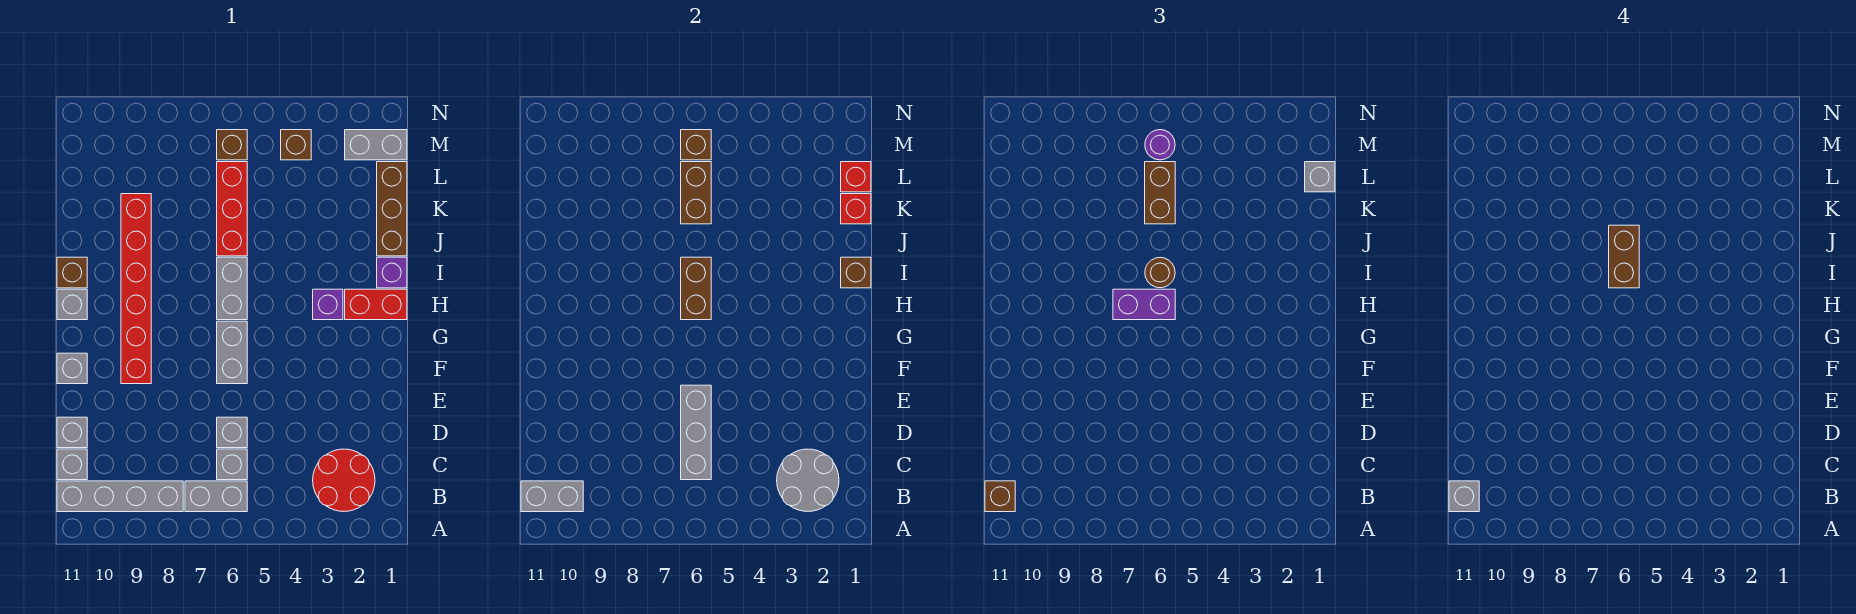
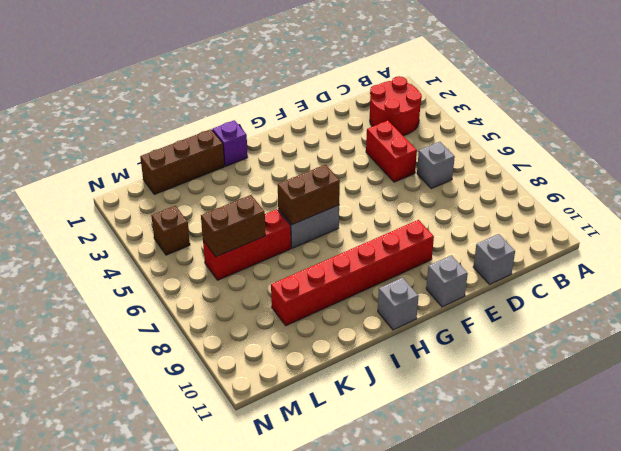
red brick D4:D5 level 1 -> red brick H1:H2 level 1
none -> grey brick B6:B7 level 1
none -> grey brick B8:B11 level 1
none -> grey brick C11 level 1
none -> grey brick D6 level 1

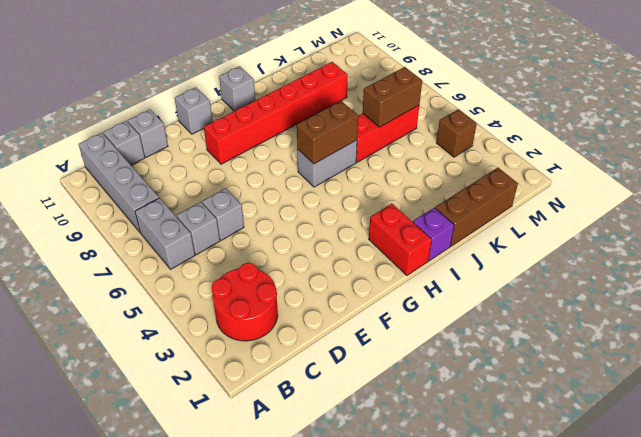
none -> grey brick F6:G6 level 1
none -> purple brick H3 level 1
none -> brown brick I11 level 1
none -> grey brick M1:M2 level 1

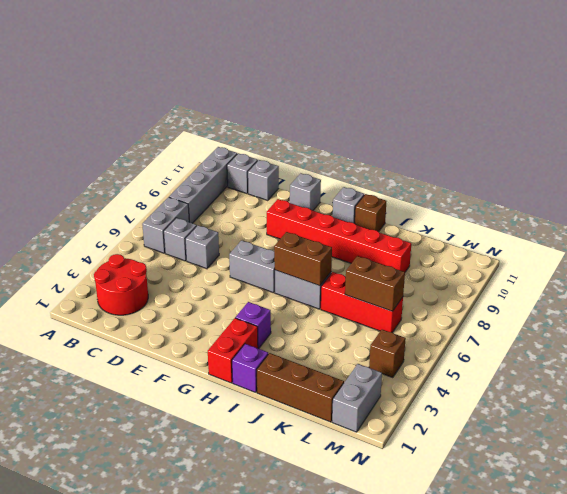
none -> brown brick M6 level 1
none -> grey round brick B2:C3 level 2
none -> grey brick B10:B11 level 2
none -> grey brick C6:E6 level 2

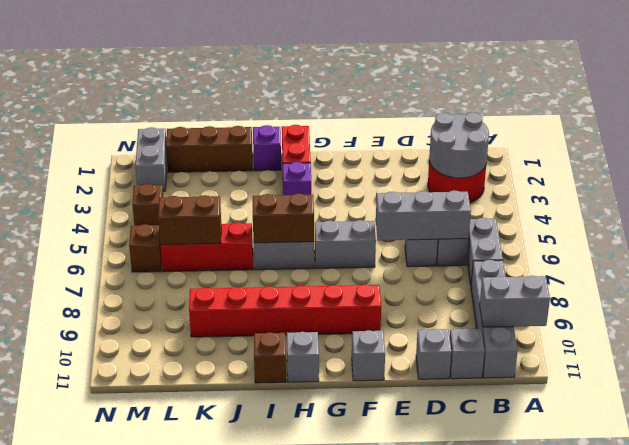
grey brick A10:B10 level 2 -> grey brick B10:B11 level 2
none -> brown brick I1 level 2
none -> red brick K1 level 2
none -> red brick L1 level 2
none -> brown brick M6 level 2

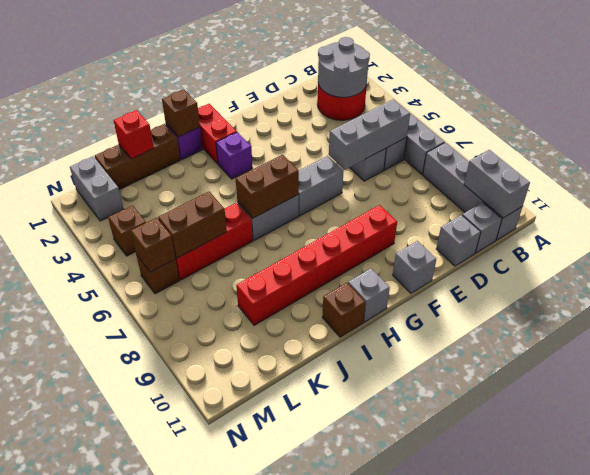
none -> red brick L1 level 2
none -> brown brick B11 level 3
none -> purple brick H6:H7 level 3
none -> brown round brick I6 level 3

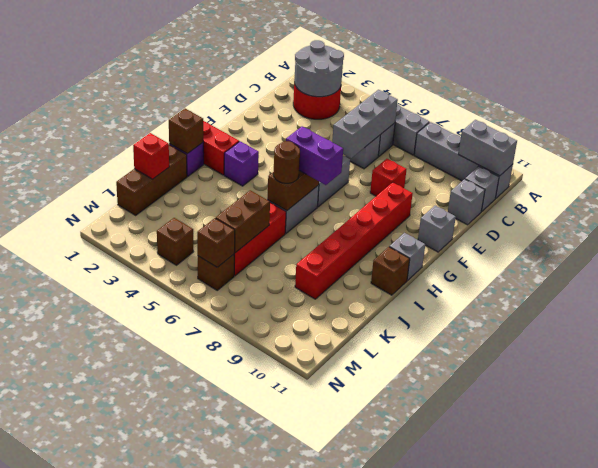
red brick E8 level 1 -> red brick L1 level 2
none -> grey brick M1:M2 level 1
none -> brown brick B11 level 3
none -> brown brick K6:L6 level 3
none -> grey brick L1 level 3

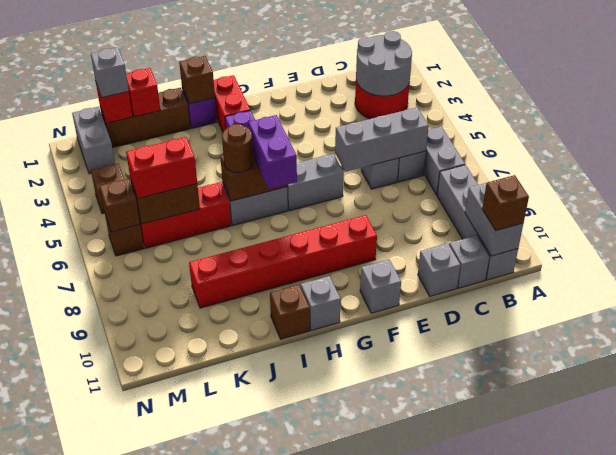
red brick K6:L6 level 3 -> brown brick K6:L6 level 3
none -> purple round brick M6 level 3
none -> grey brick B11 level 4
none -> brown brick I6:J6 level 4

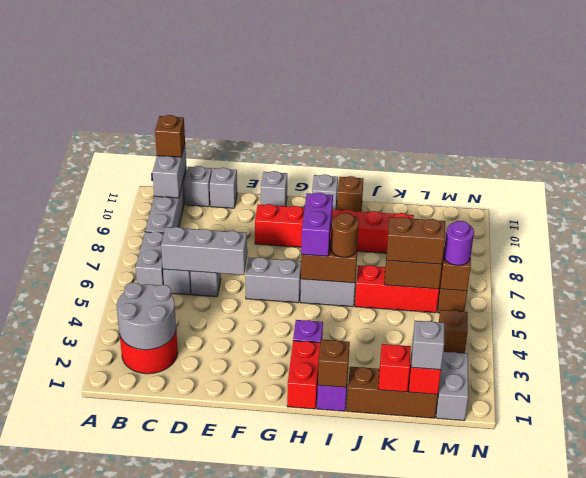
none -> grey brick B11 level 4
none -> brown brick I6:J6 level 4

